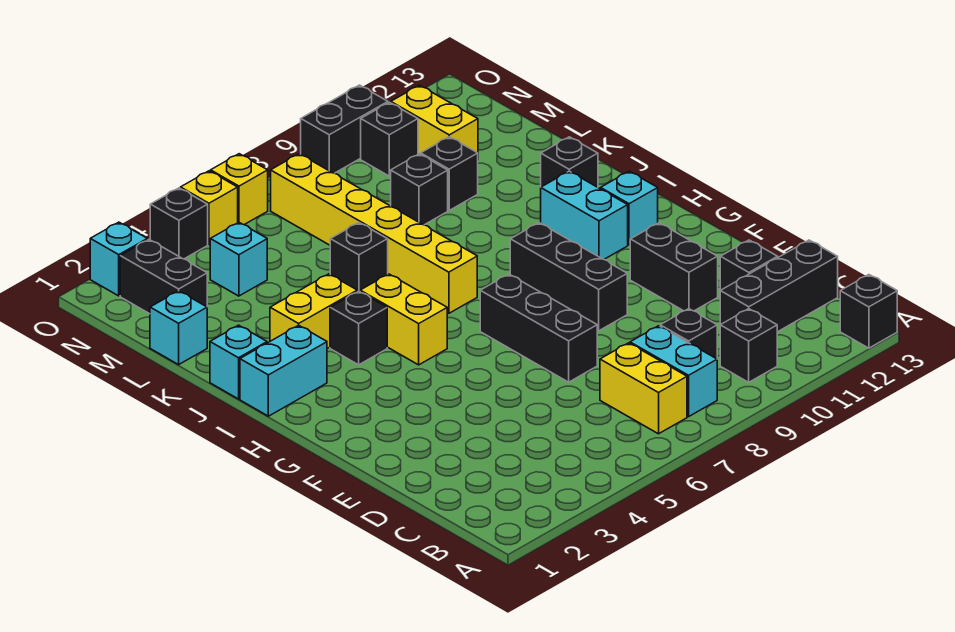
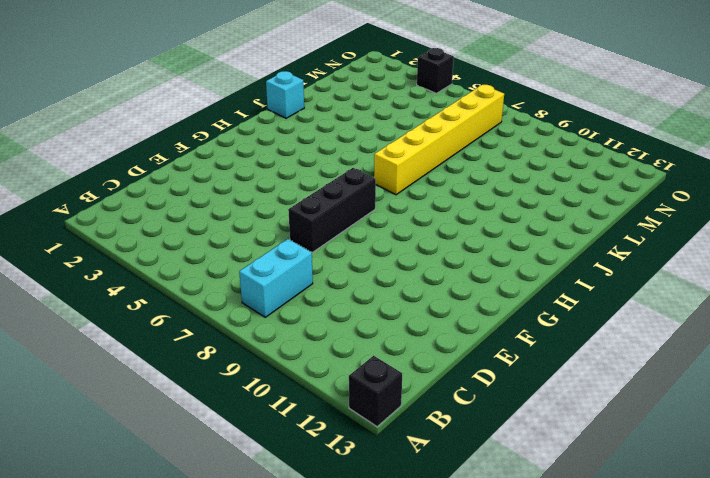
none -> yellow brick B7:C7 level 1
none -> black brick B10 level 1
none -> black brick C9 level 1
none -> black brick C11:C13 level 1

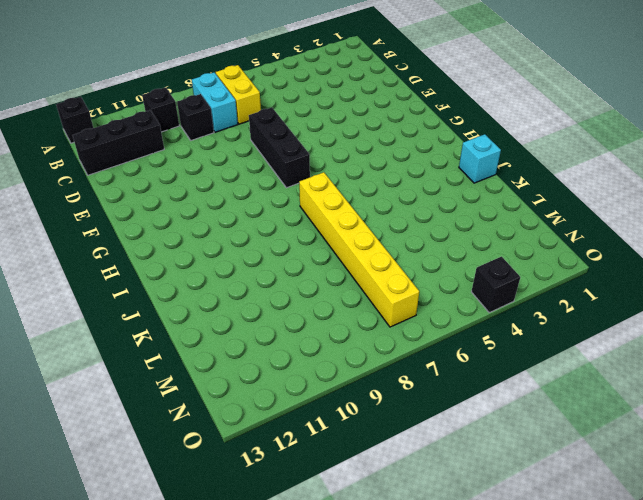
none -> black brick D12 level 1
none -> black brick E11:F11 level 1
none -> black brick F9:H9 level 1
none -> yellow brick H5:I5 level 1

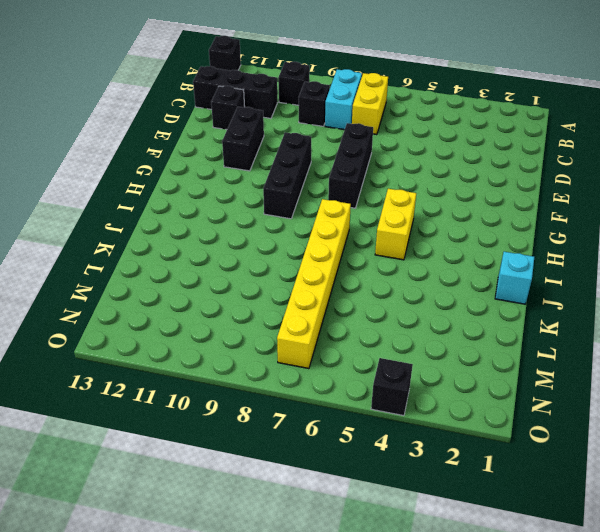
none -> cyan brick H11:I11 level 1
none -> cyan brick H12 level 1
none -> cyan brick I1:I2 level 1
none -> black brick I4 level 1

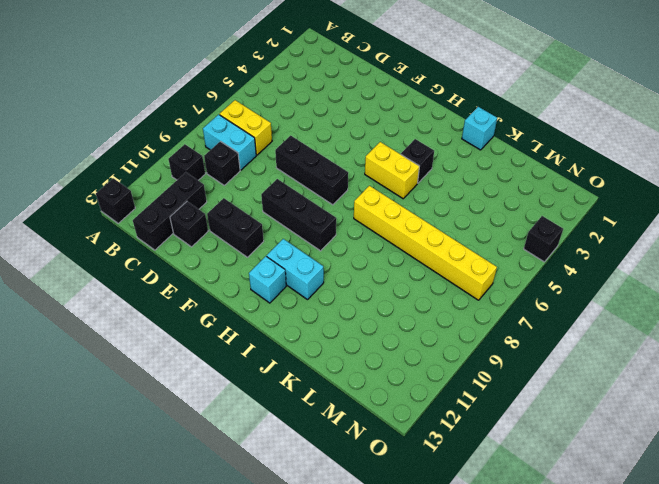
none -> cyan brick I1:I2 level 1
none -> yellow brick J3:J4 level 1
none -> black brick J12 level 1
none -> black brick K6 level 1

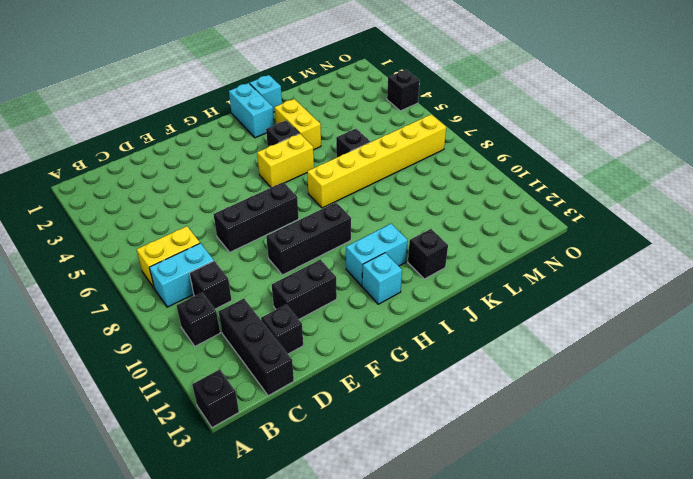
none -> cyan brick L1 level 1
none -> black brick L9 level 1
none -> black brick L10 level 1
none -> black brick M2:N2 level 1

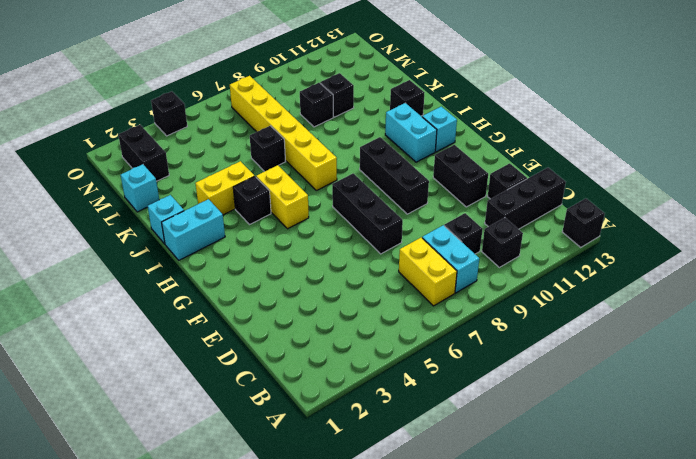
none -> cyan brick M4 level 1
none -> yellow brick M11:N11 level 1
none -> black brick N10 level 1
none -> cyan brick O2 level 1

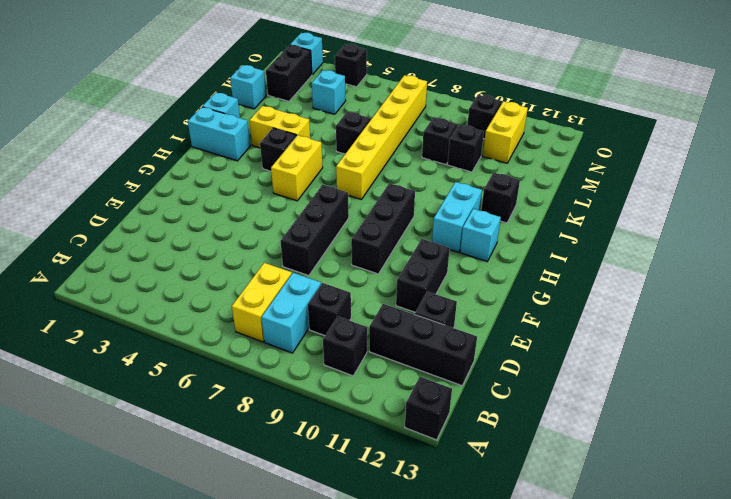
none -> yellow brick O5 level 1
none -> yellow brick O6 level 1
none -> black brick O9:O10 level 1

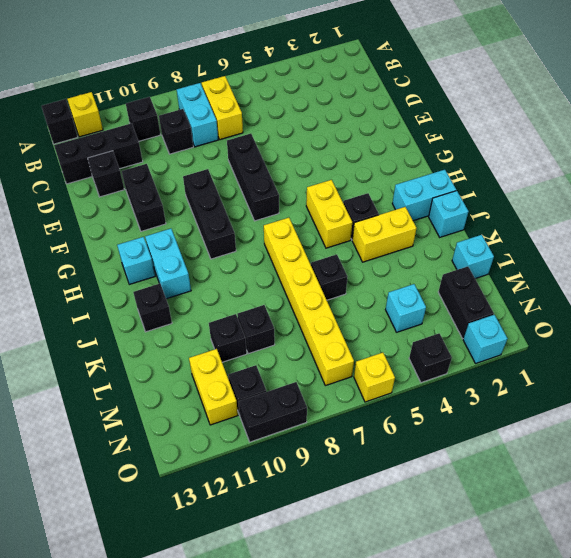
yellow brick A12 level 1 -> yellow brick O5 level 1

